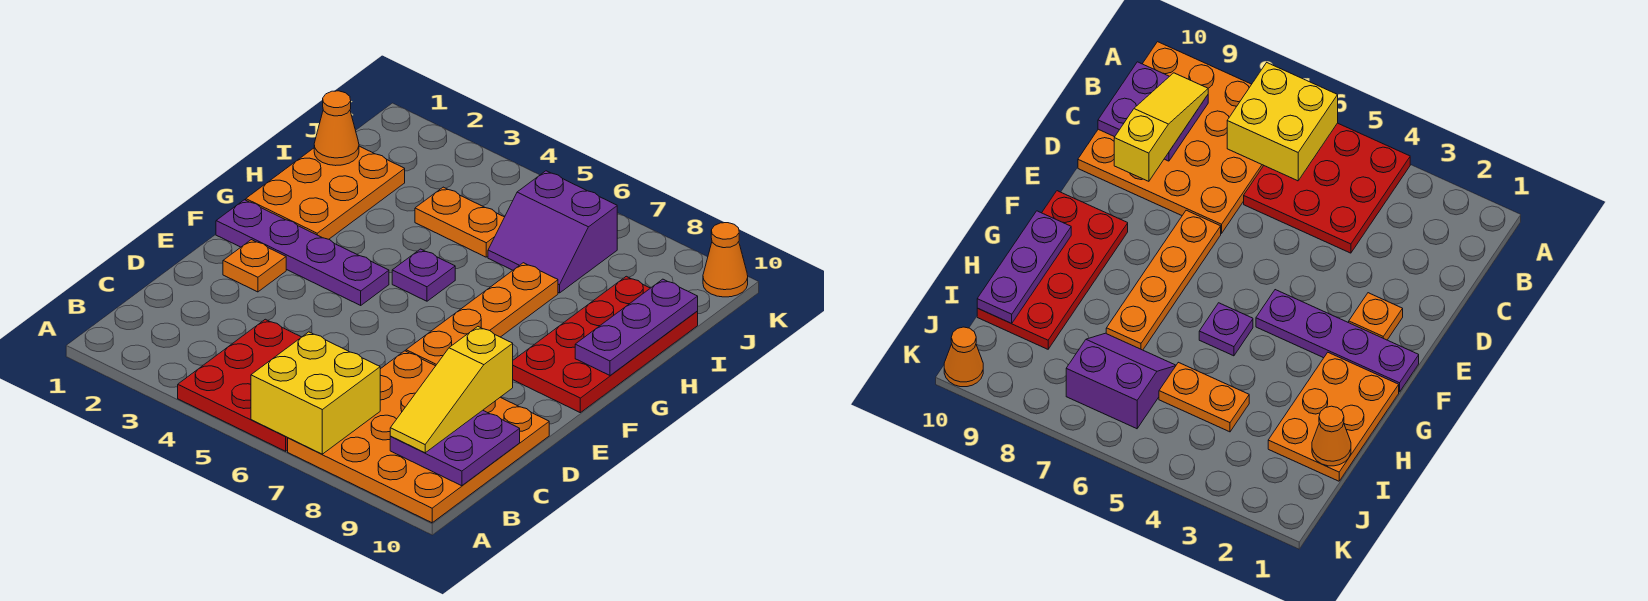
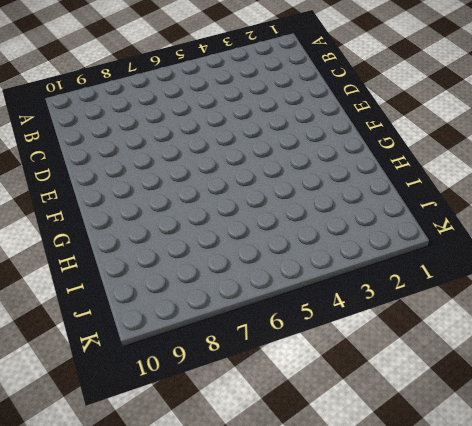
none -> red plate A4:C6 level 1
none -> orange plate A7:D10 level 1
none -> orange plate E2 level 1

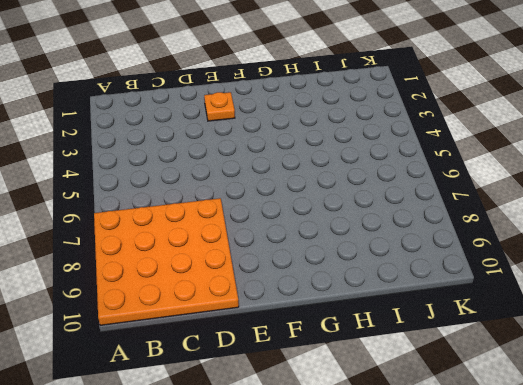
none -> red plate A4:C6 level 1
none -> orange plate E7:H7 level 1
none -> purple plate F1:F4 level 1

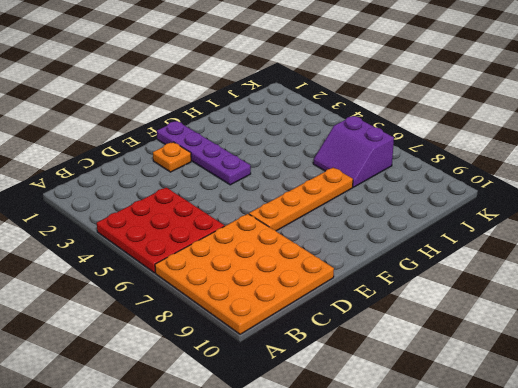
none -> red plate F9:I10 level 1
none -> orange plate G1:I2 level 1
none -> purple plate G5 level 1

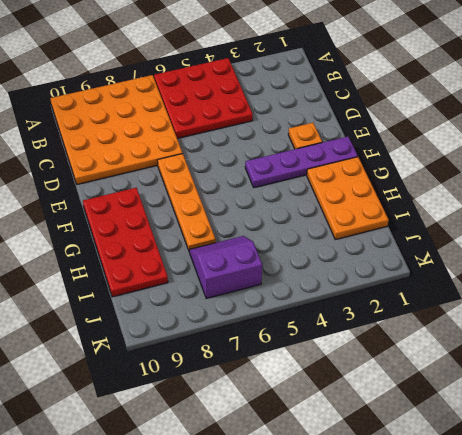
none -> purple plate G5 level 1
none -> orange plate I4:I5 level 1
none -> orange cone K10 level 1

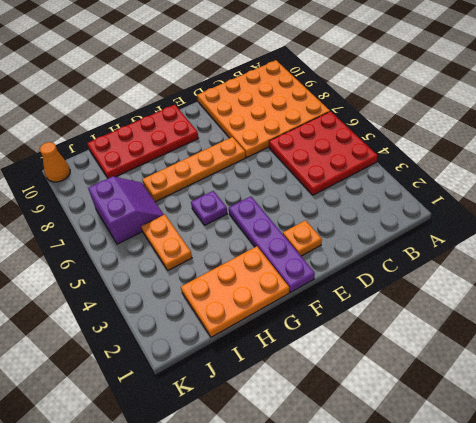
none -> yellow brick A6:B7 level 2
none -> purple plate B9:C10 level 2
none -> purple plate G10:I10 level 2

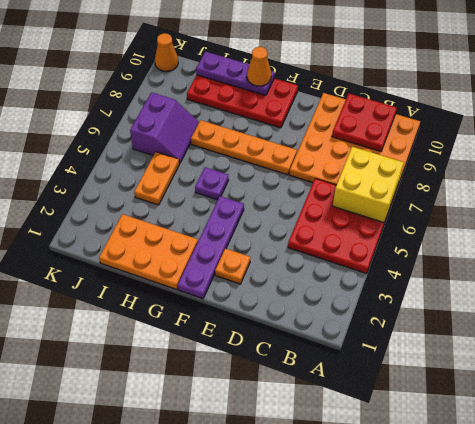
red plate B9:C10 level 2 -> purple plate B9:C10 level 2
orange cone G10 level 3 -> orange cone I1 level 2
none -> yellow slope B9:D9 level 3 top D

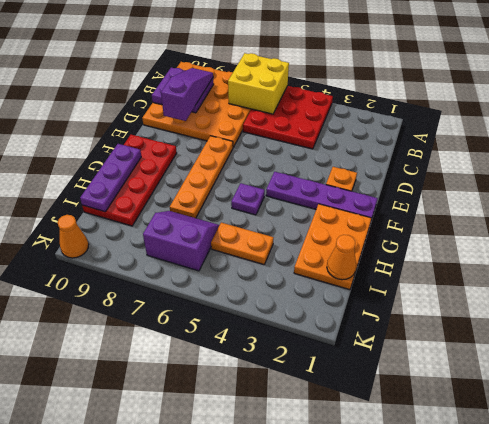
purple slope B9:D9 level 3 top D -> yellow slope B9:D9 level 3 top D

